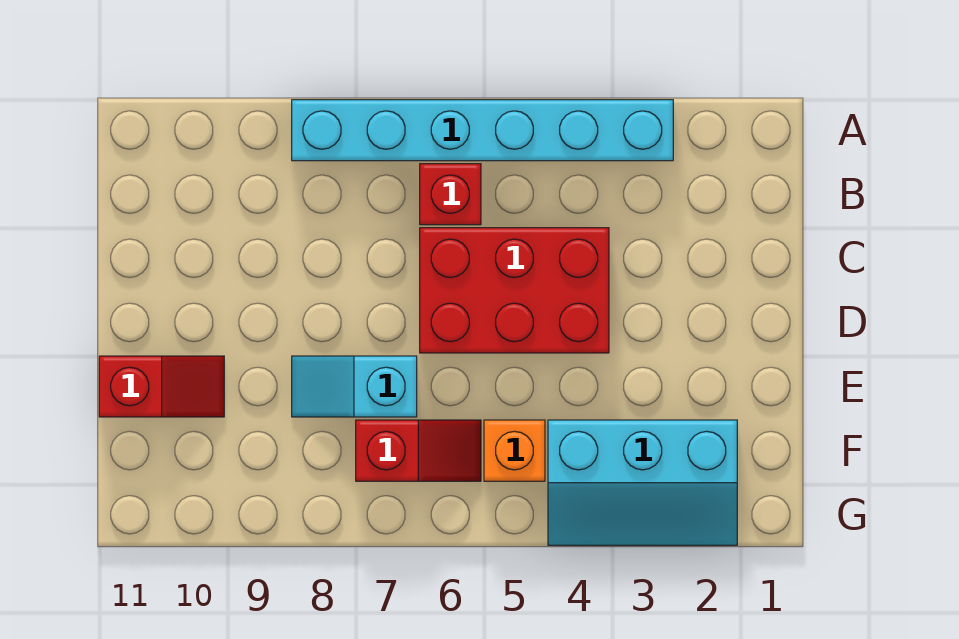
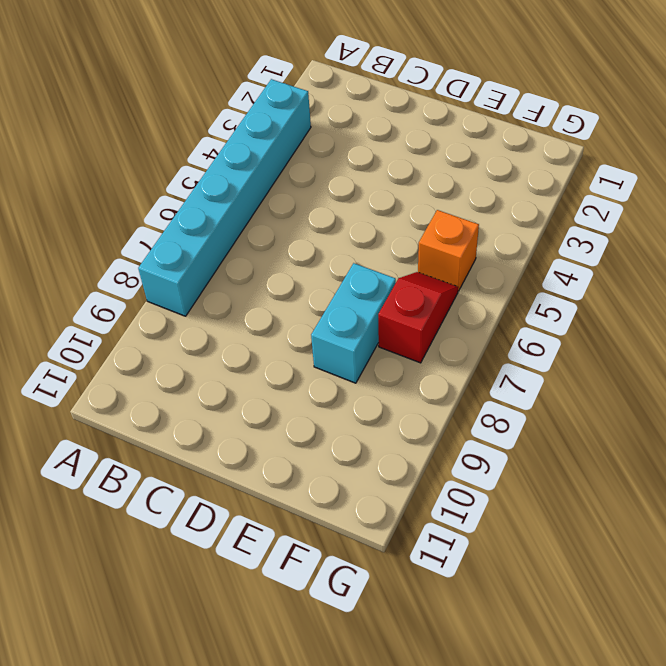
cyan brick E7:E8 level 1 -> cyan slope E7:E8 level 1 top 7
none -> red brick B6 level 1
none -> red brick C4:D6 level 1

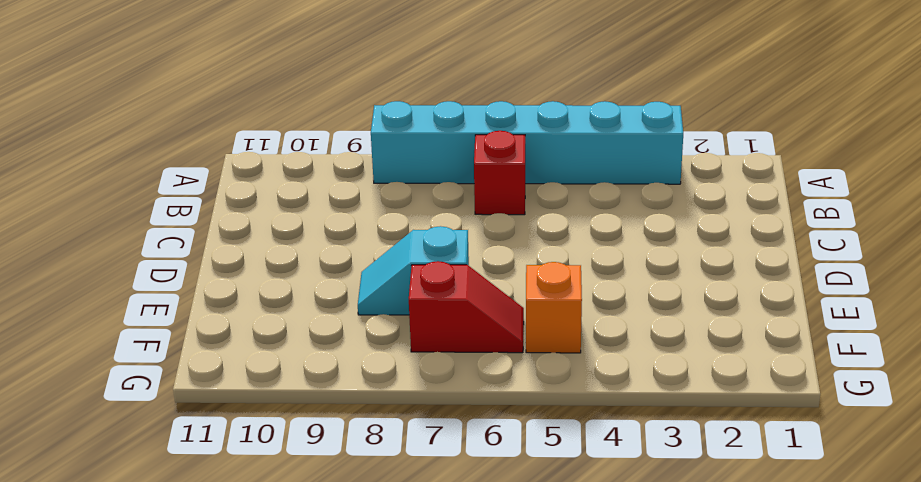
none -> red brick C4:D6 level 1
none -> red slope E10:E11 level 1 top 11

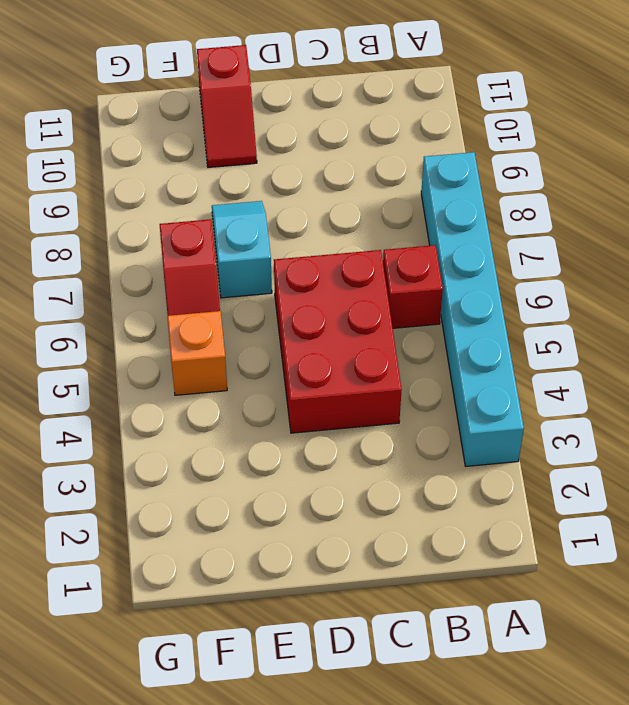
none -> cyan slope F2:G4 level 1 top F

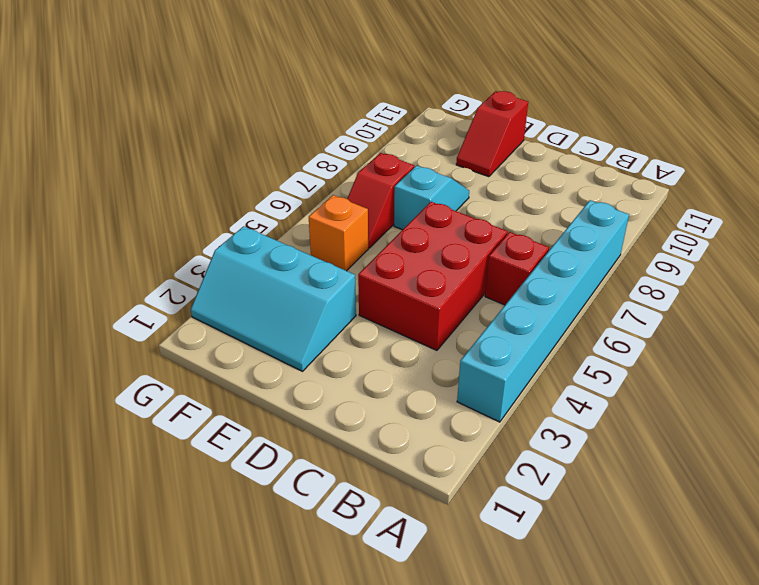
cyan slope E2:G3 level 1 top 3 -> cyan slope F2:G4 level 1 top F

